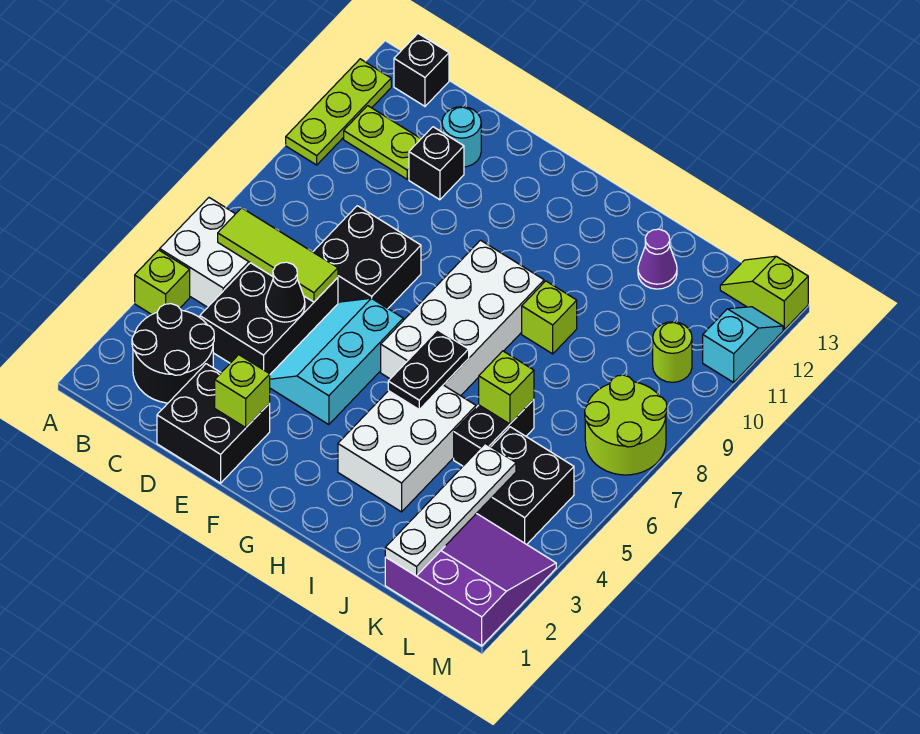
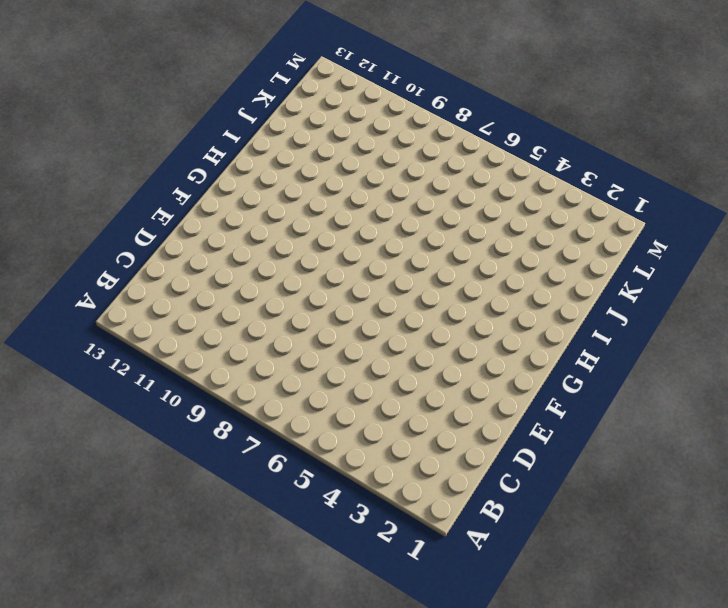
none -> lime brick A4 level 1
none -> white brick A5:B6 level 1
none -> lime plate A10:A12 level 1

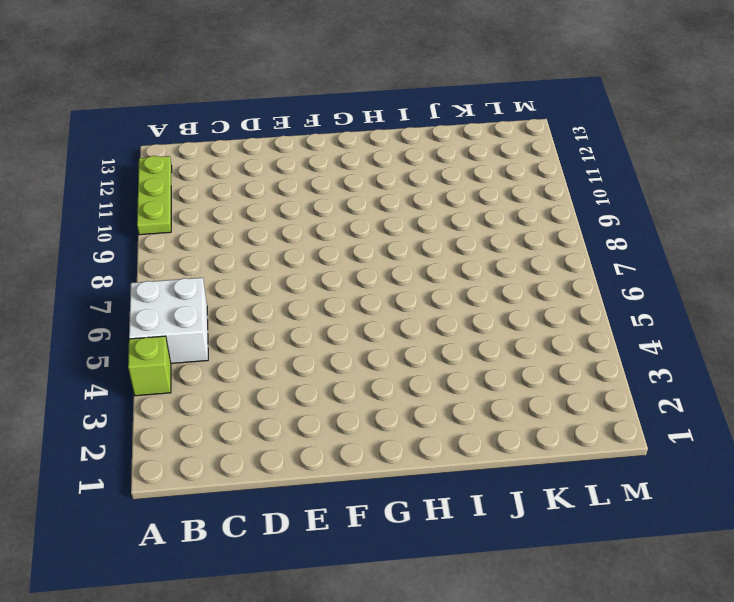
none -> black round brick B2:C3 level 1
none -> lime plate B11:C11 level 1
none -> black brick B13 level 1

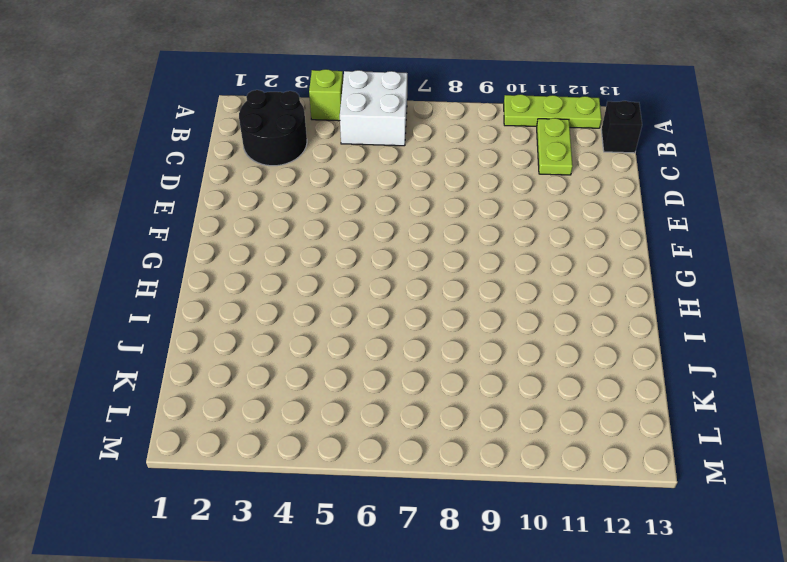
none -> black brick C4:D6 level 1
none -> black brick D1:E2 level 1
none -> black brick D7:E8 level 1

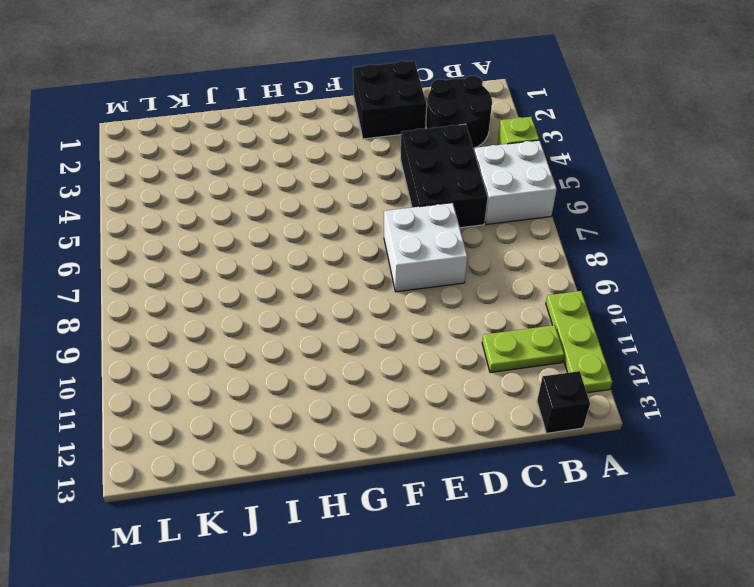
white brick D7:E8 level 1 -> black brick D7:E8 level 1
none -> black brick D11 level 1
none -> cyan round brick D12 level 1
none -> cyan slope E4:F6 level 1 top F

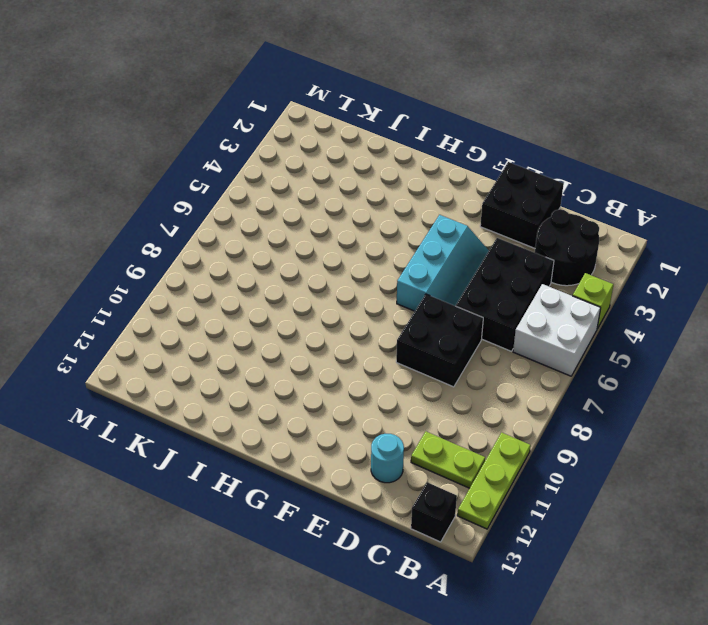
none -> black brick D11 level 1
none -> white brick G6:H9 level 1
none -> white brick H3:I5 level 1

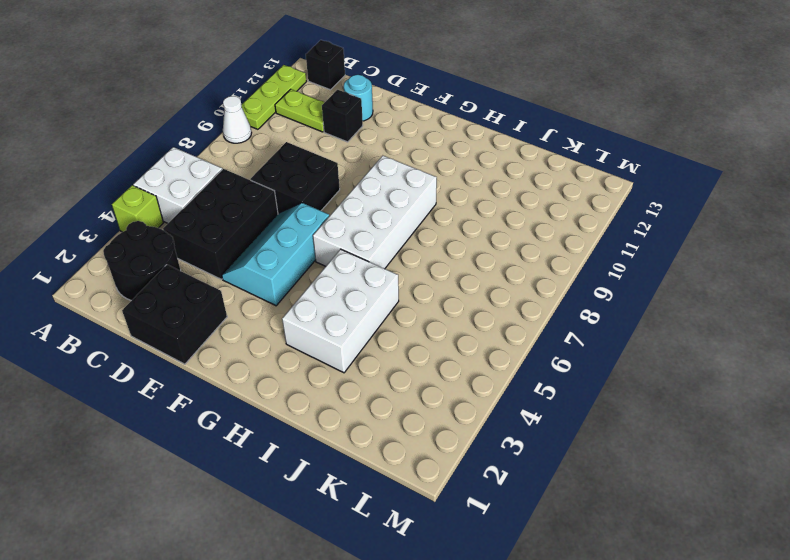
white cone A9 level 1 -> none
none -> lime brick I9 level 1
none -> black brick J5:J6 level 1
none -> purple cone J12 level 1

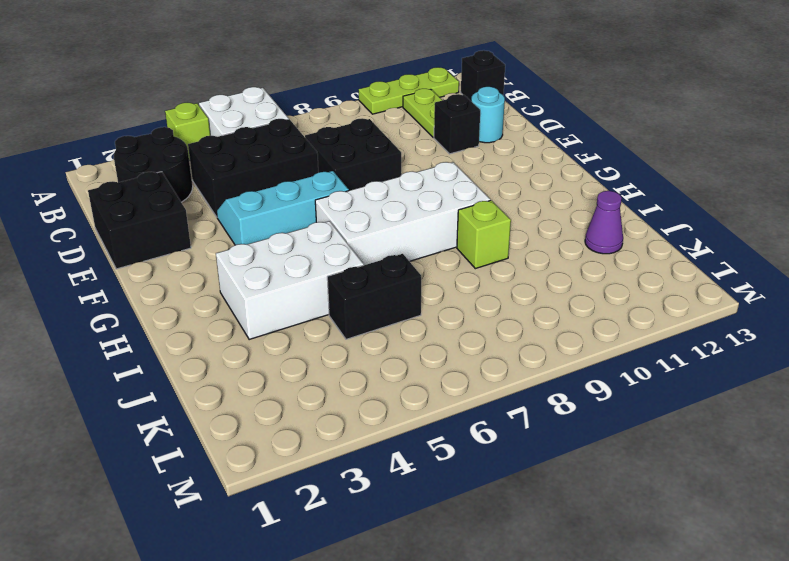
none -> purple slope K1:M3 level 1 top 1
none -> black brick K4:L5 level 1
none -> lime round brick L7:M8 level 1

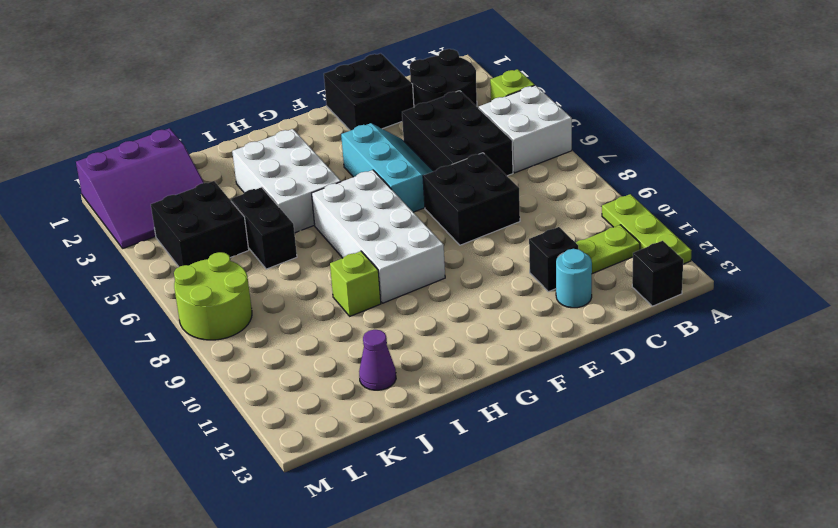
none -> lime round brick L10 level 1
none -> lime slope L13:M13 level 1 top M
none -> cyan slope M11:M12 level 1 top 11

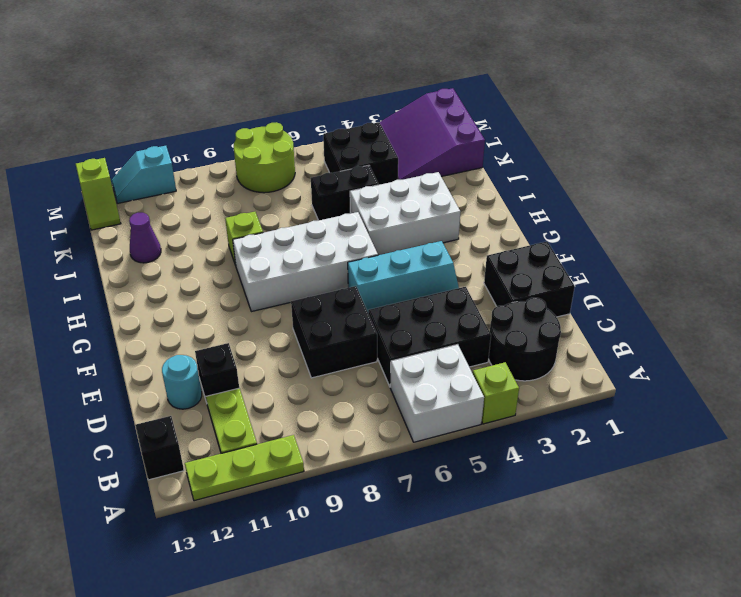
none -> lime round brick L10 level 1
none -> lime tile B6:D6 level 2
none -> black cone D5 level 2

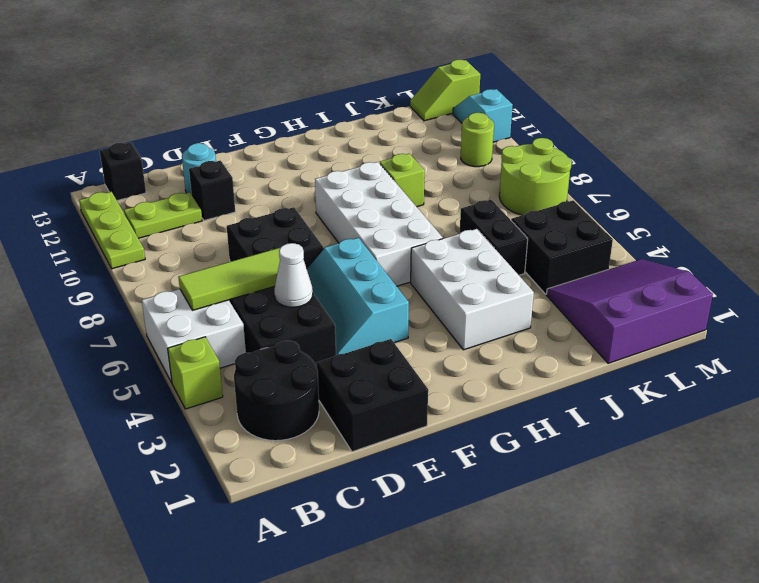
white cone D5 level 2 -> black cone D5 level 2
none -> purple cone J12 level 1
none -> lime brick E2 level 2
none -> black plate H5:H6 level 2

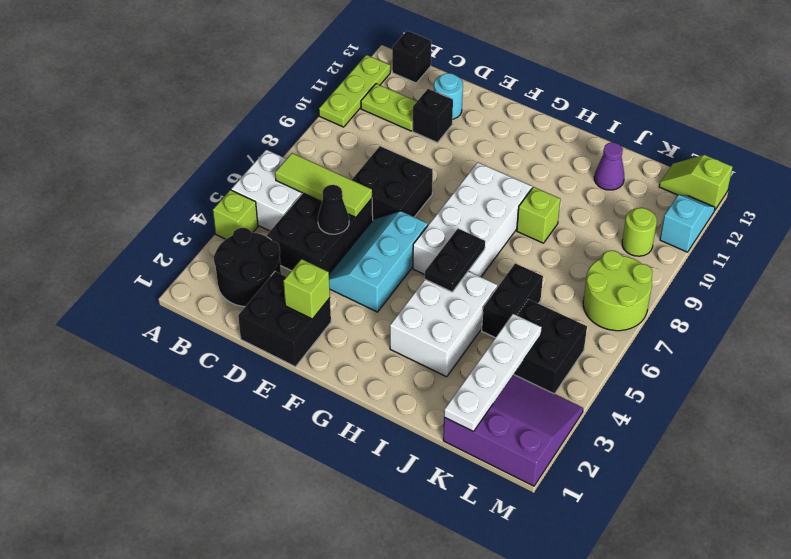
none -> lime brick J6 level 2

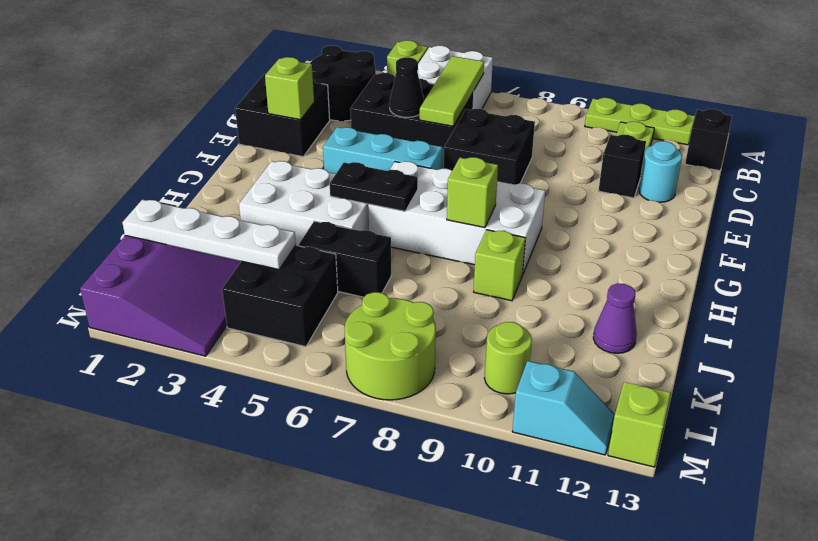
lime brick H8 level 2 -> lime brick J6 level 2

